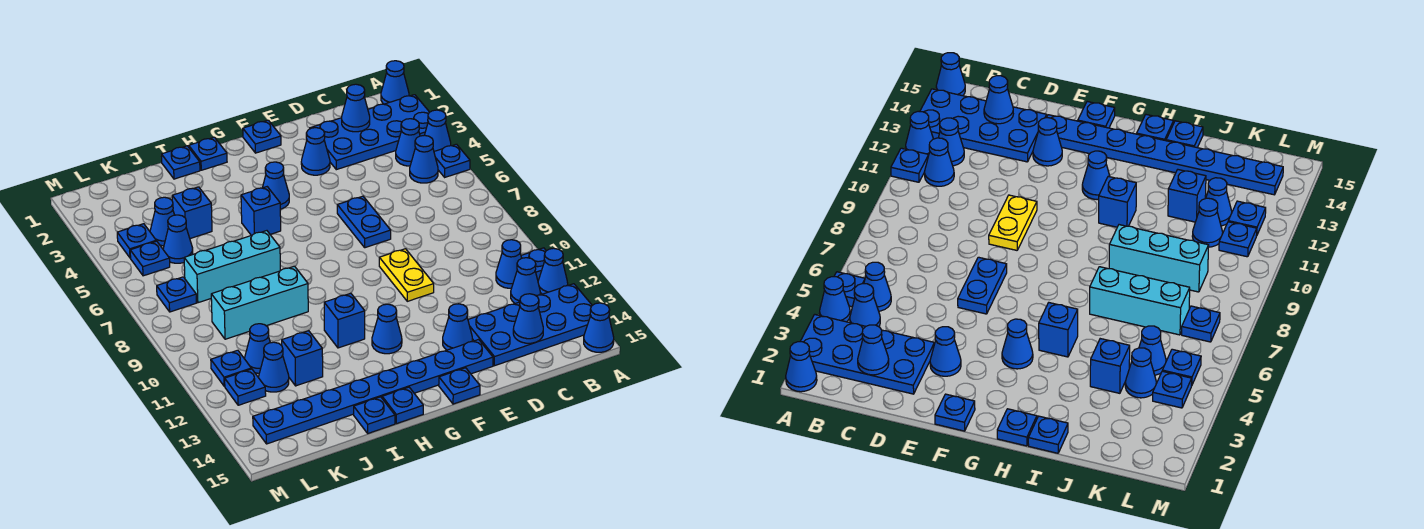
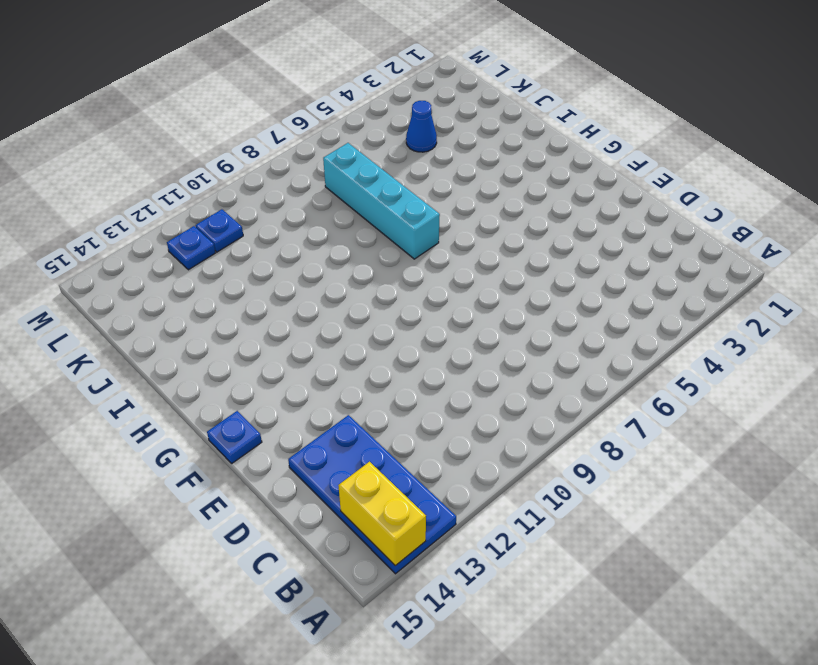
yellow brick A14:B14 level 2 -> none
cyan brick H7:K7 level 1 -> cyan brick I7:K7 level 1
none -> blue cone A1 level 1
none -> blue plate A2:D3 level 1
none -> blue cone A4 level 1
none -> blue plate A5 level 1

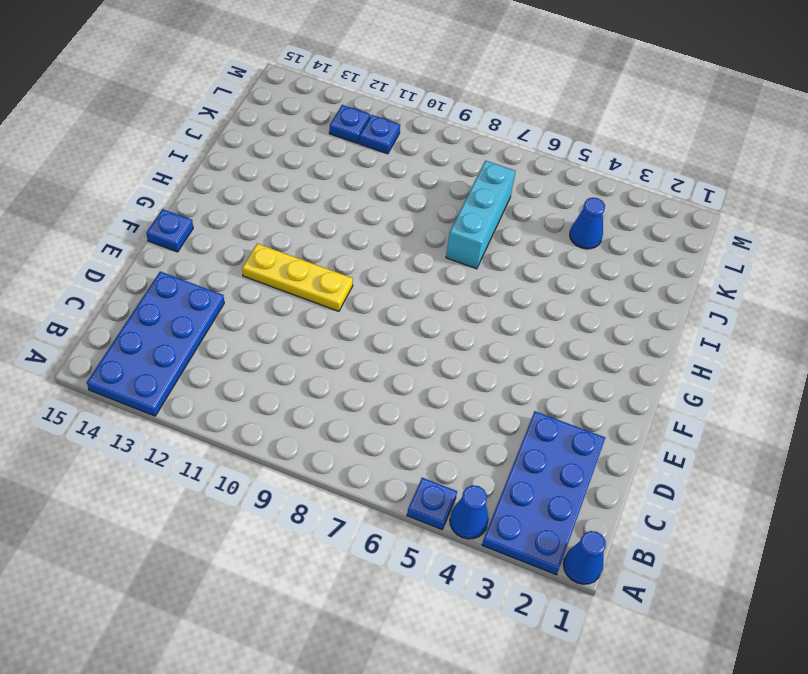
yellow plate F10:F12 level 1 -> none
none -> blue plate A11 level 1
none -> blue cone A12 level 1
none -> blue cone A15 level 1
none -> blue cone B4 level 1

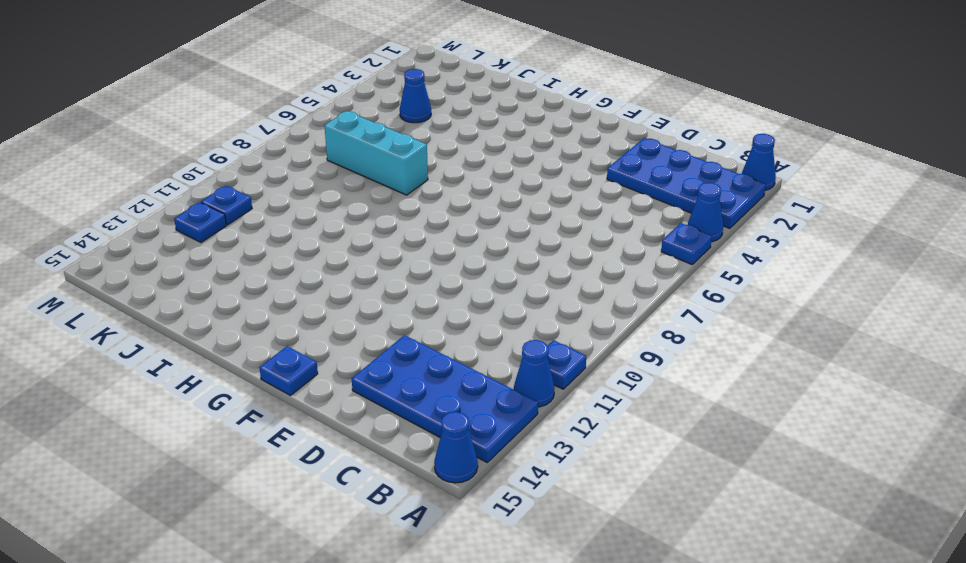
none -> blue cone B4 level 1
none -> blue cone B5 level 1
none -> blue cone B11 level 1
none -> blue cone B12 level 1

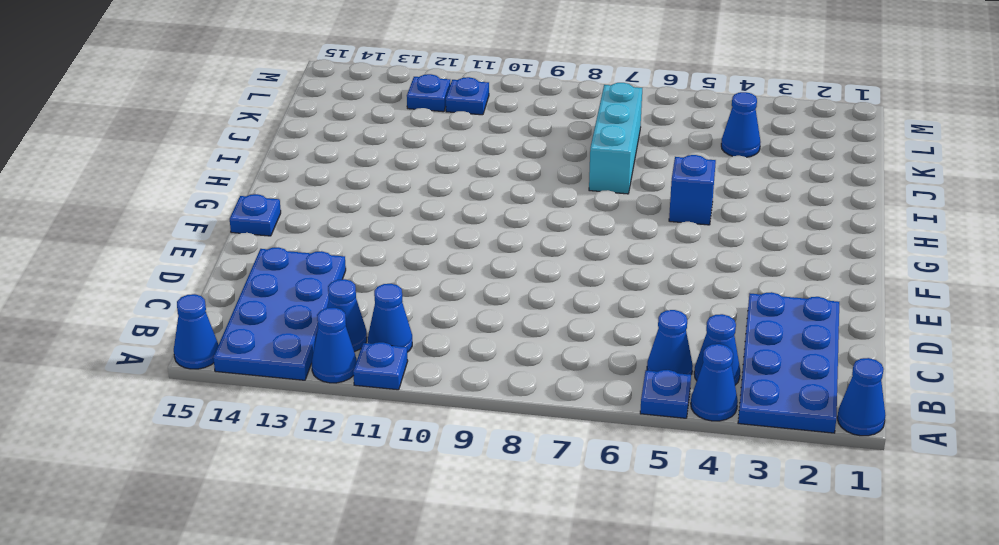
none -> blue cone E3 level 1
none -> blue plate E6:E7 level 1
none -> yellow plate E9:E10 level 1
none -> blue cone E13 level 1

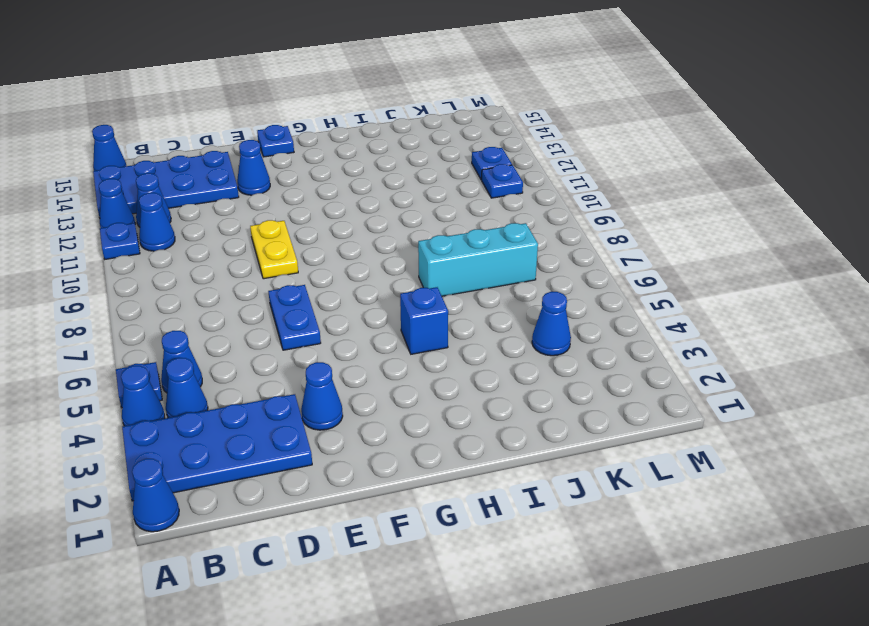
none -> blue plate E14:L14 level 1
none -> blue plate F1 level 1
none -> blue cone G4 level 1
none -> blue cone G12 level 1

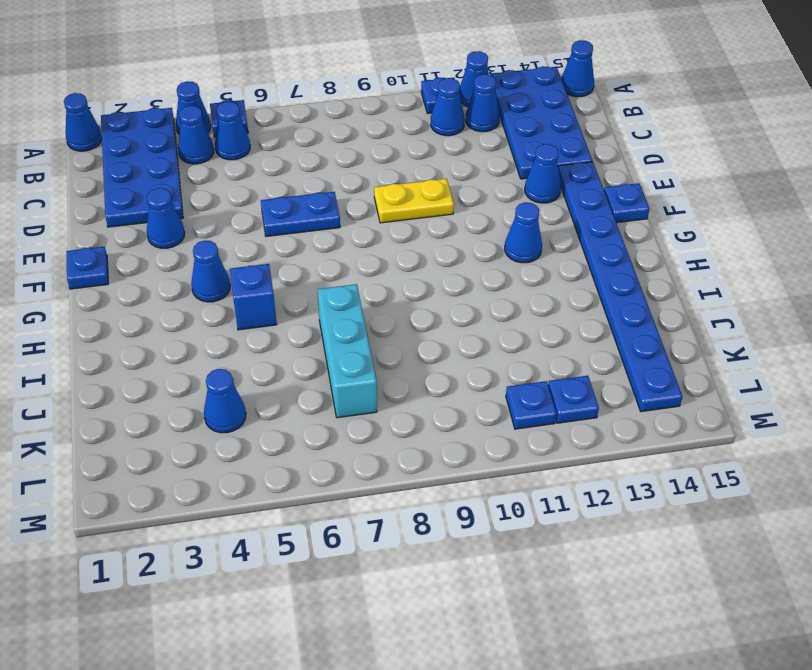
none -> blue plate H1 level 1
none -> blue brick H11 level 1
none -> blue plate H15 level 1
none -> blue plate I1 level 1

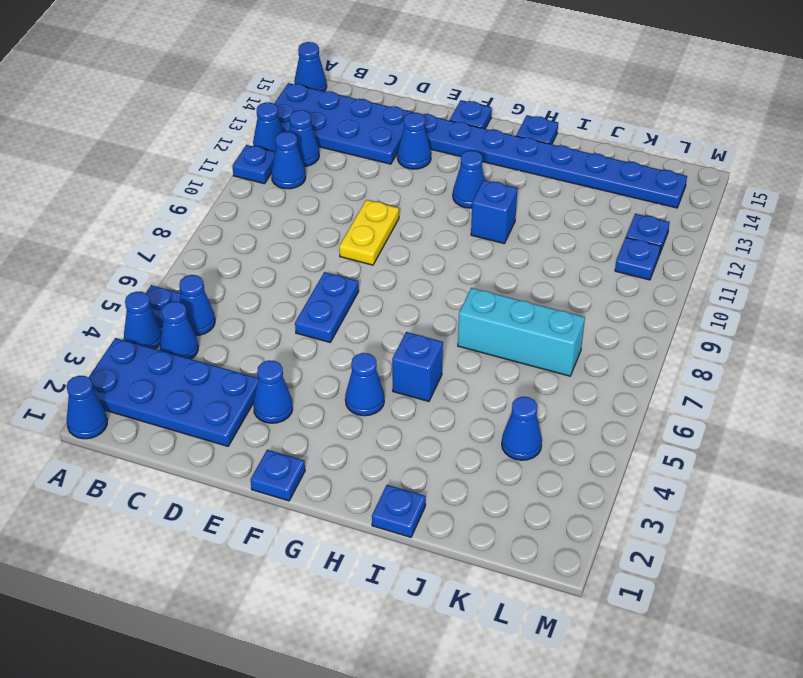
none -> blue plate H1 level 1
none -> cyan brick I9:K9 level 1
none -> blue plate I15 level 1
none -> blue brick J4 level 1

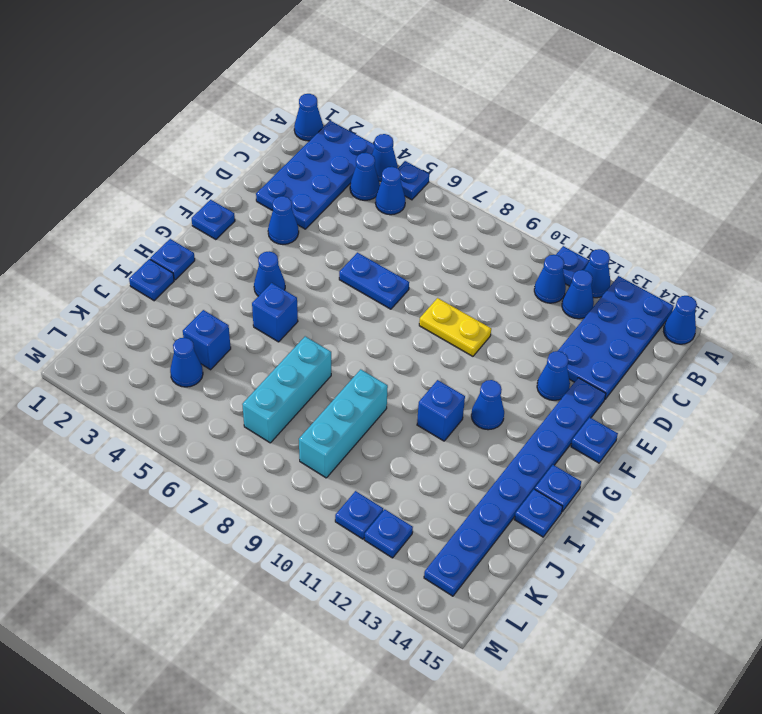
none -> blue brick J12 level 1
none -> blue cone K5 level 1
none -> blue cone K11 level 1
none -> blue cone K12 level 1

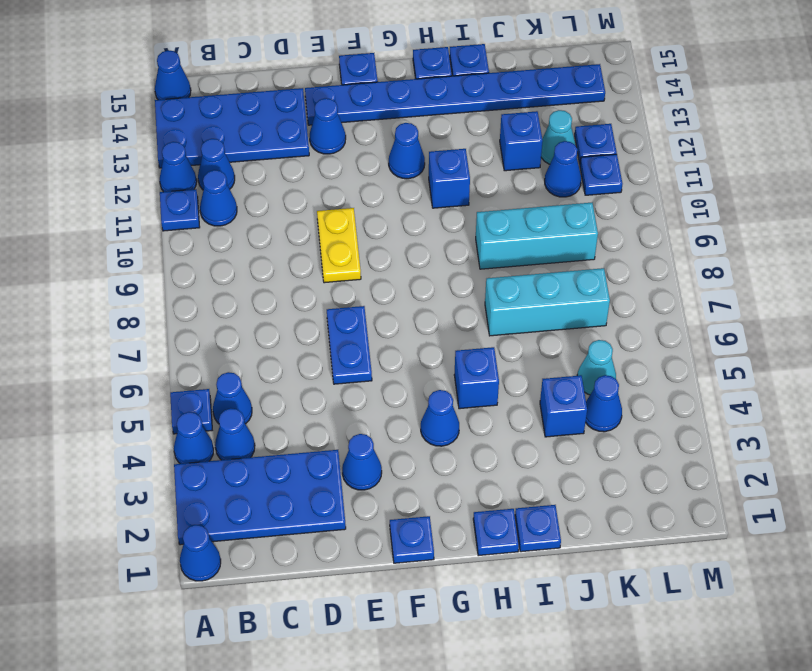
cyan cone K5 level 1 -> blue cone K5 level 1
cyan cone K12 level 1 -> blue cone K12 level 1
none -> blue plate L4 level 1
none -> blue plate L5 level 1
none -> blue plate L7 level 1
none -> blue cone C2 level 2

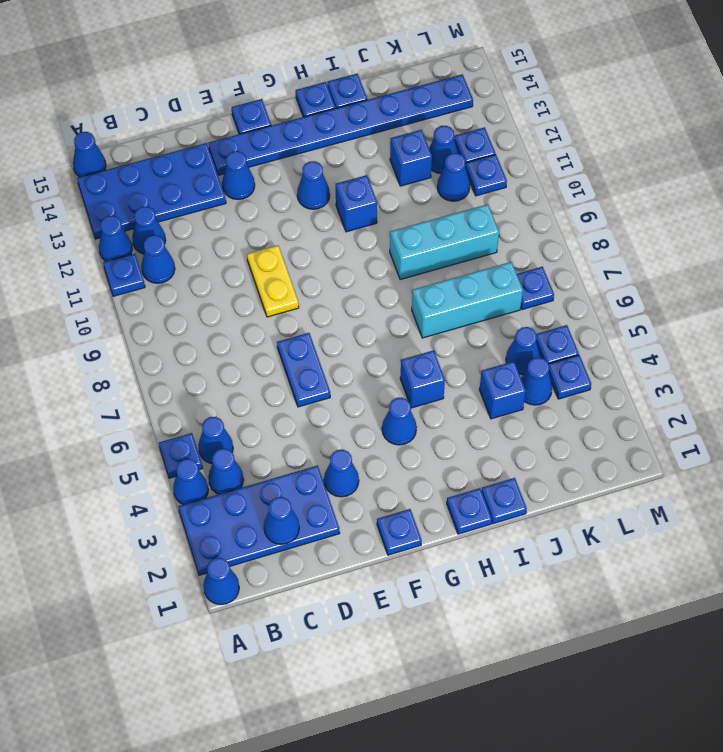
none -> blue cone C14 level 2

